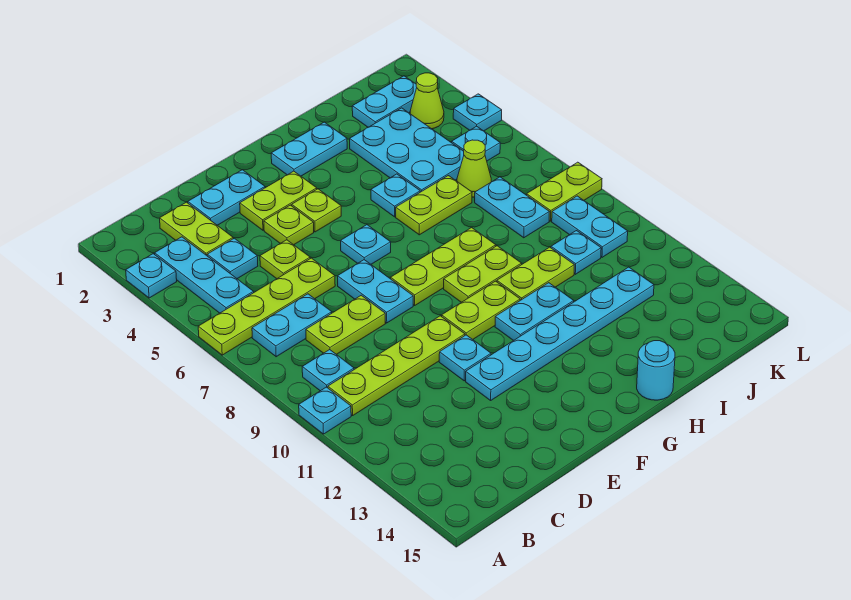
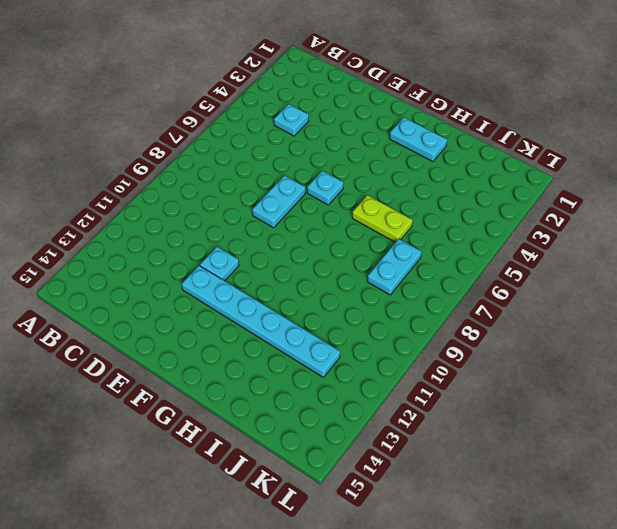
none -> cyan plate A3 level 1
none -> lime plate A6:D6 level 1
none -> cyan plate A10 level 1
none -> cyan plate B3:B5 level 1

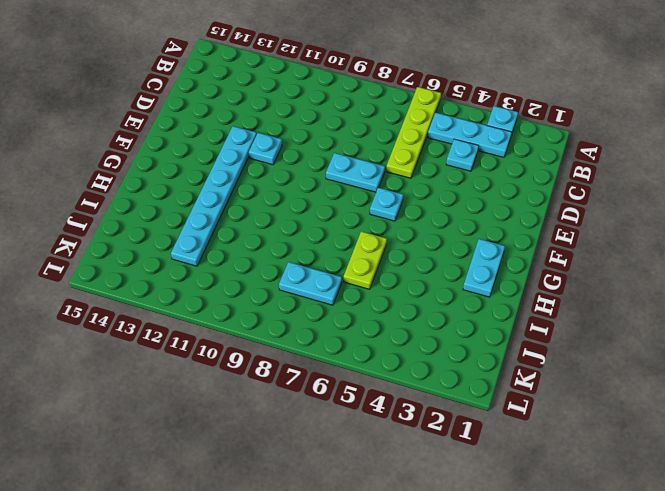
none -> cyan plate A10 level 1
none -> cyan plate B7:C7 level 1
none -> cyan plate B9 level 1
none -> lime plate B10:E10 level 1

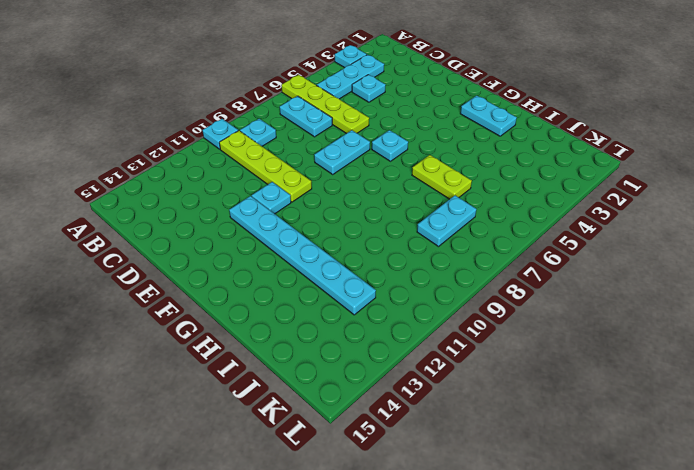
none -> lime plate C2:C3 level 1
none -> lime plate C8:D8 level 1
none -> cyan plate D2:E2 level 1
none -> lime plate D5 level 1

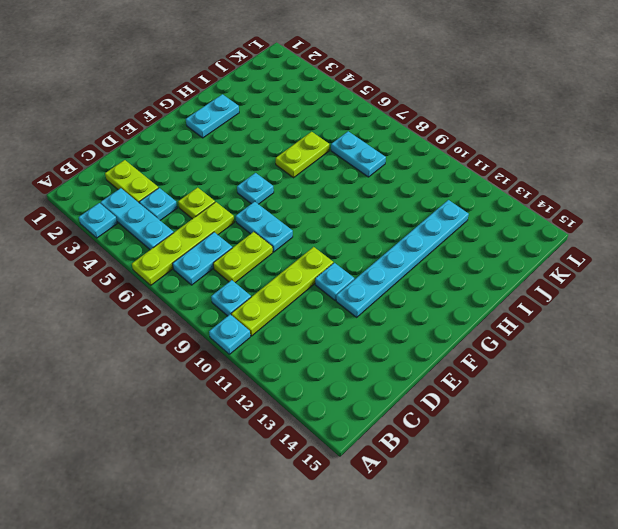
none -> cyan plate D2:E2 level 1
none -> lime plate E3:F3 level 1
none -> lime plate E4 level 1
none -> lime plate F4 level 1

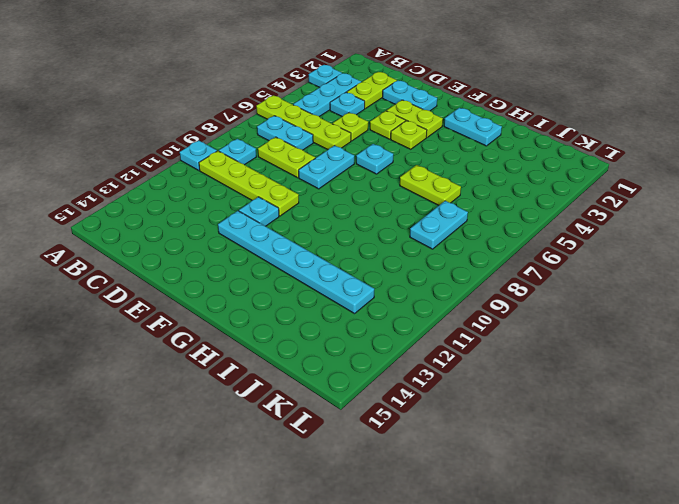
none -> lime plate F8:H8 level 1
none -> lime plate F10:G10 level 1
none -> lime plate G9:H9 level 1
none -> cyan plate G11:H11 level 1

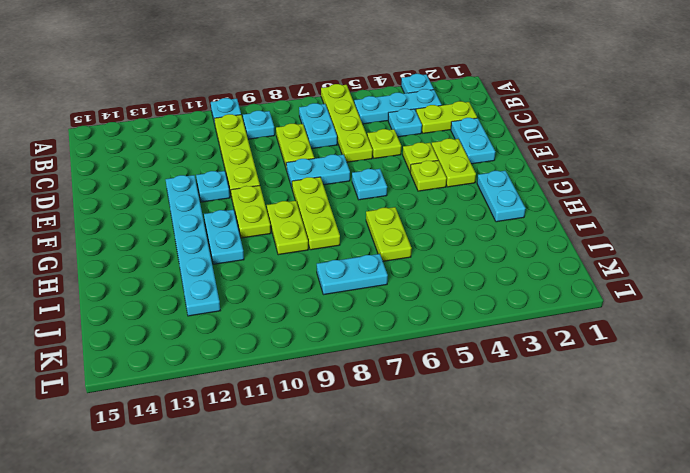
none -> cyan plate H5 level 1
none -> lime plate H10:I10 level 1
none -> cyan round brick H15 level 1
none -> cyan plate I3:J5 level 1

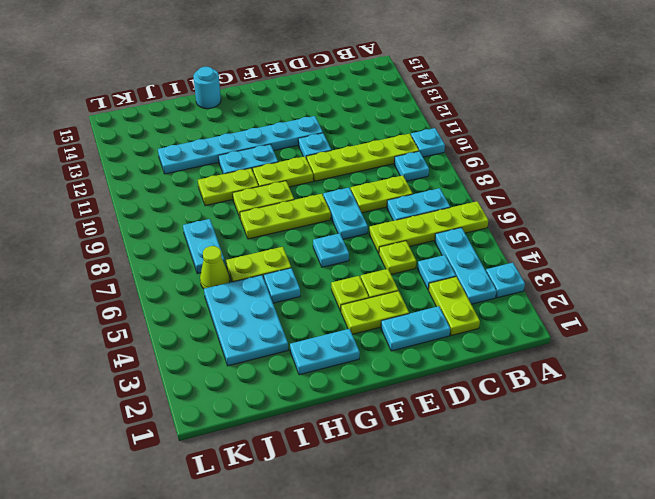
none -> cyan plate J2:K2 level 1
none -> cyan plate J10 level 1
none -> lime cone K3 level 1
none -> cyan plate K5 level 1

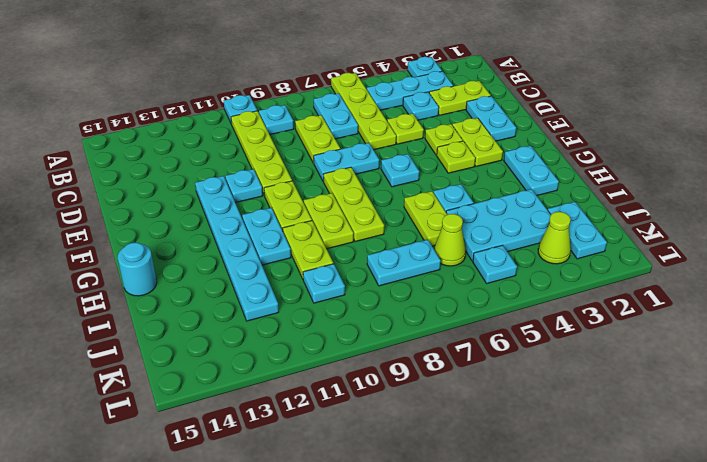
none -> lime plate K8:L8 level 1
none -> cyan plate K9:K10 level 1
none -> cyan plate L4 level 1

